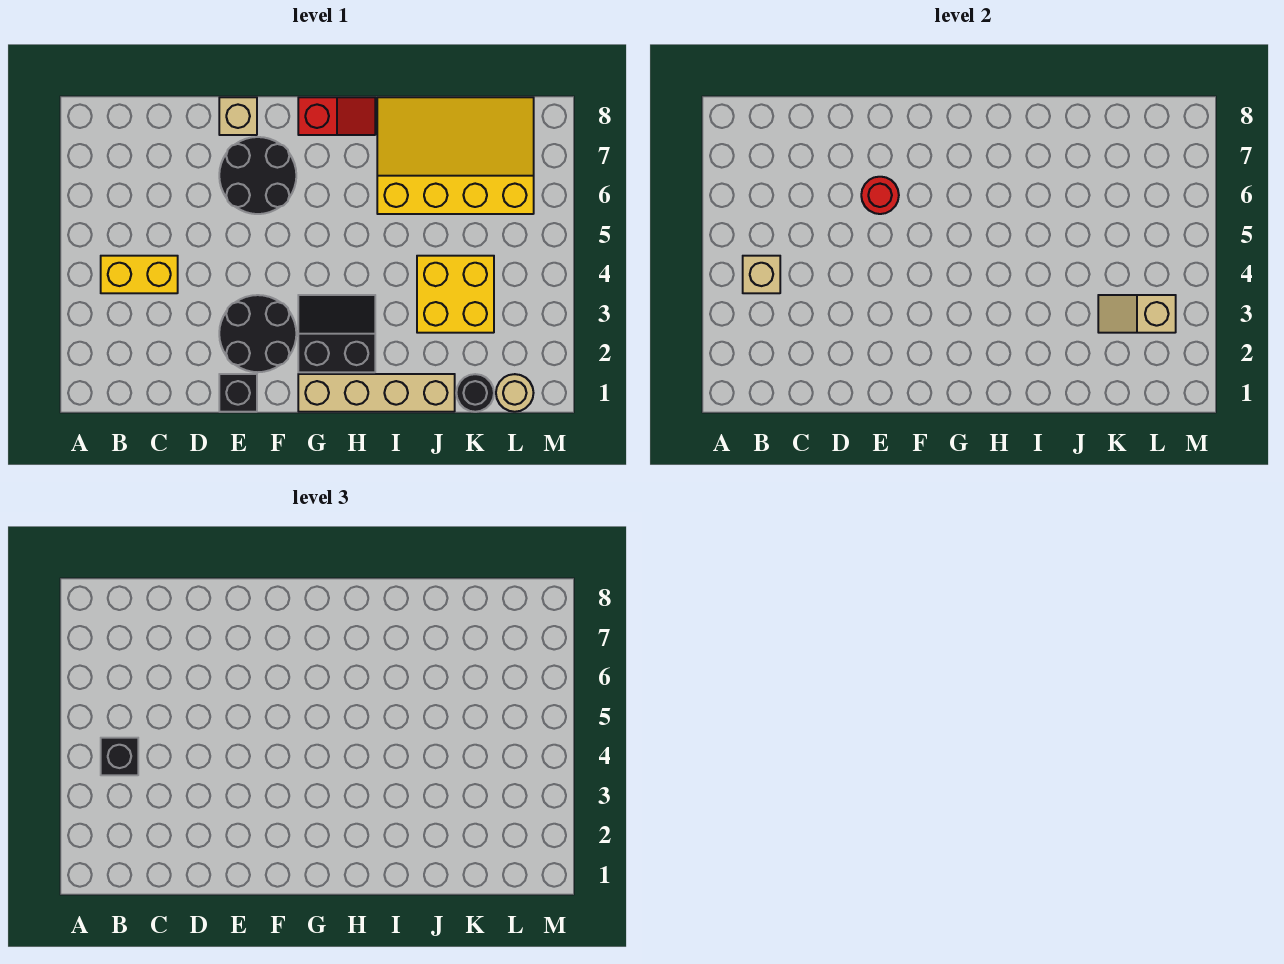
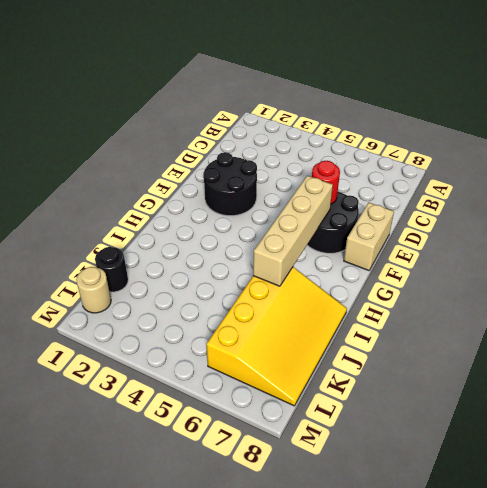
tan brick E8:F8 level 1 -> tan brick E8 level 1
tan brick F6:I6 level 2 -> tan brick G1:J1 level 1
none -> yellow brick B4:C4 level 1
none -> black brick E1 level 1
none -> black slope G2:H3 level 1 top 2

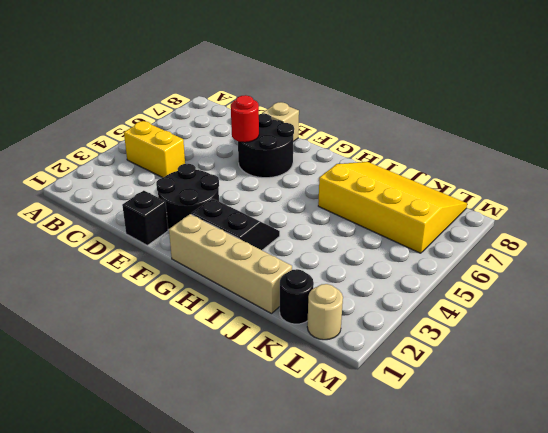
none -> red slope G8:H8 level 1 top G
none -> yellow brick J3:K4 level 1
none -> tan brick B4 level 2

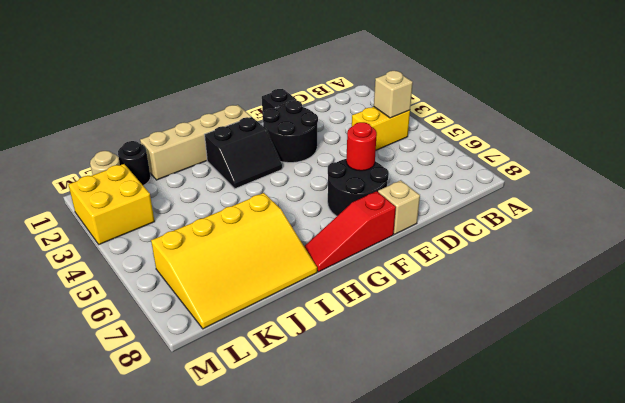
red slope F8:H8 level 1 top F -> red slope G8:H8 level 1 top G
yellow brick L2:M3 level 1 -> yellow brick J3:K4 level 1
none -> tan slope K3:L3 level 2 top L
none -> black brick B4 level 3

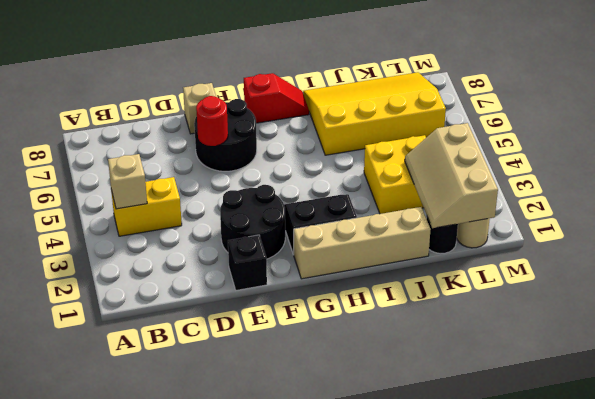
tan slope K1:L3 level 2 top L -> tan slope K3:L3 level 2 top L
none -> black brick B4 level 3

